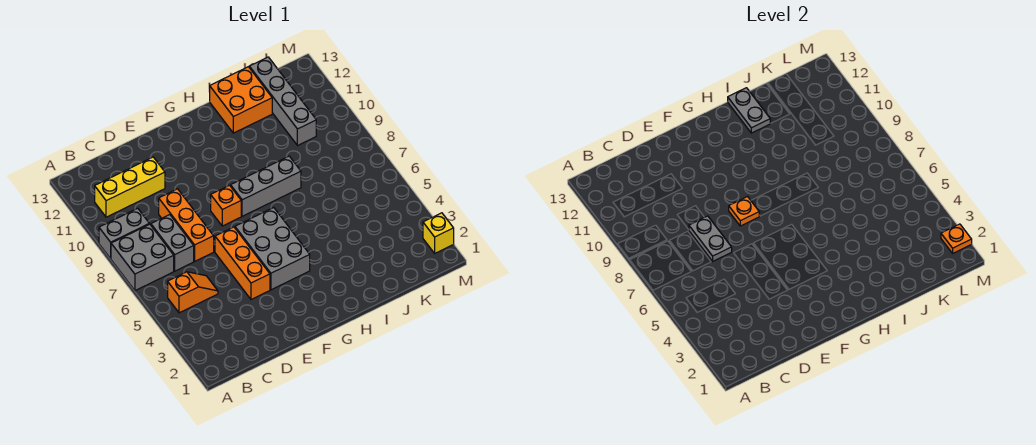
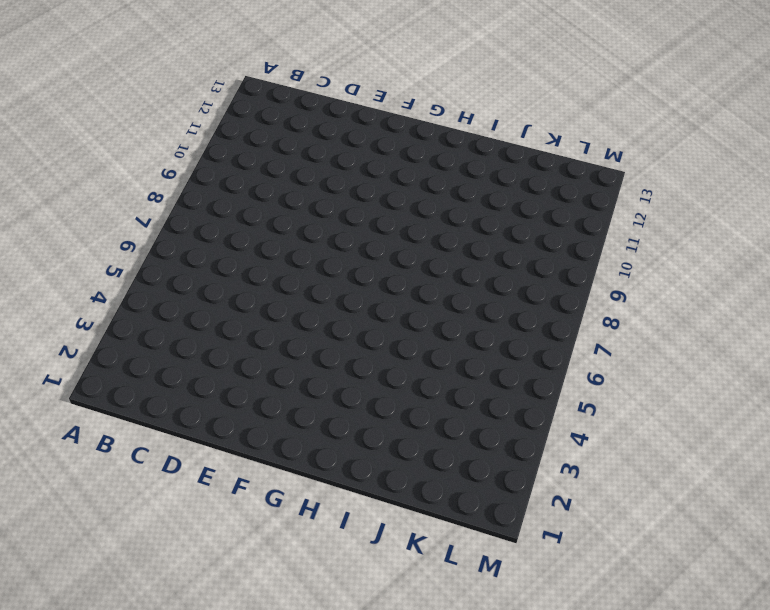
none -> grey brick A7:B8 level 1
none -> grey brick A9:B9 level 1
none -> orange slope B5:C5 level 1 top B

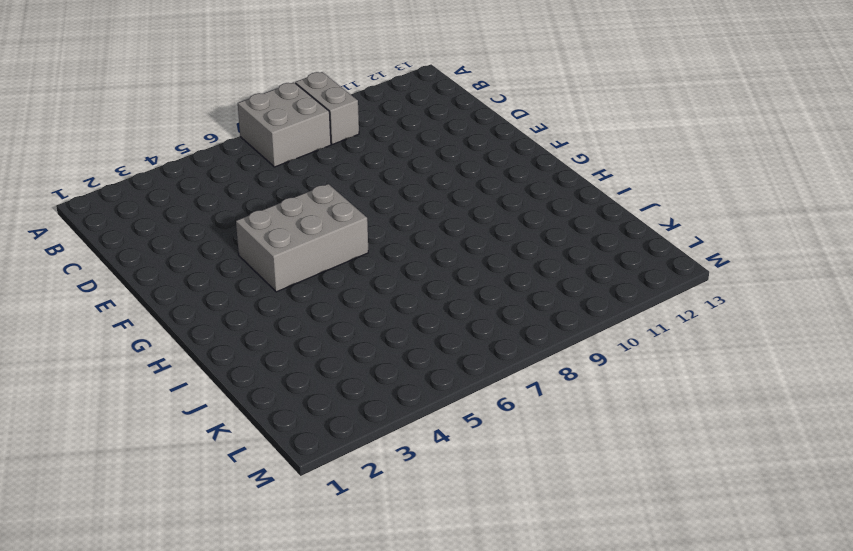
none -> orange slope B5:C5 level 1 top B
none -> yellow brick B11:D11 level 1
none -> grey brick C7:C8 level 1

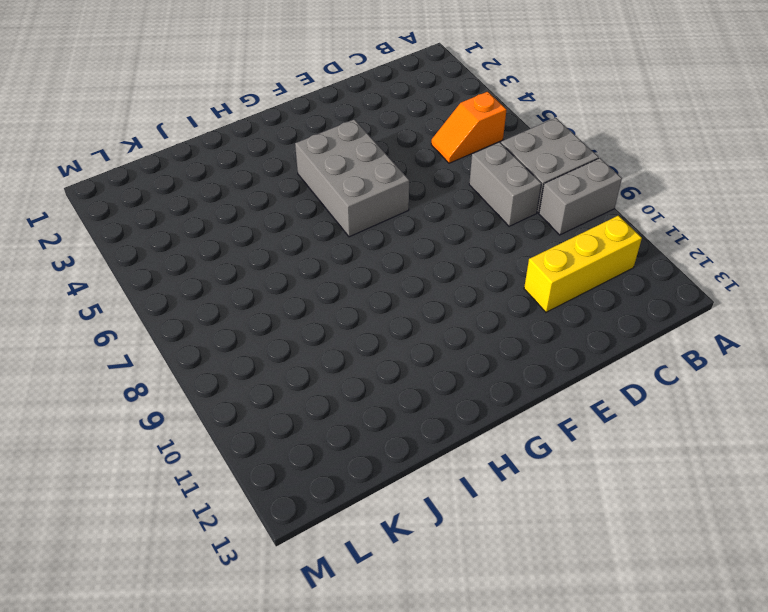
none -> orange brick D7:D9 level 1
none -> orange brick E4:E6 level 1
none -> orange brick F8 level 1

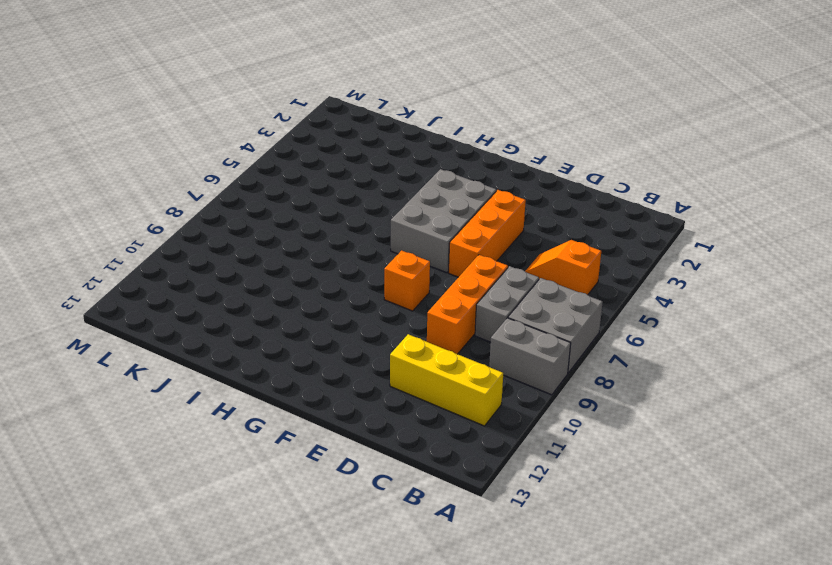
none -> grey brick G8:I8 level 1
none -> orange brick I12:J13 level 1
none -> grey brick K10:K13 level 1

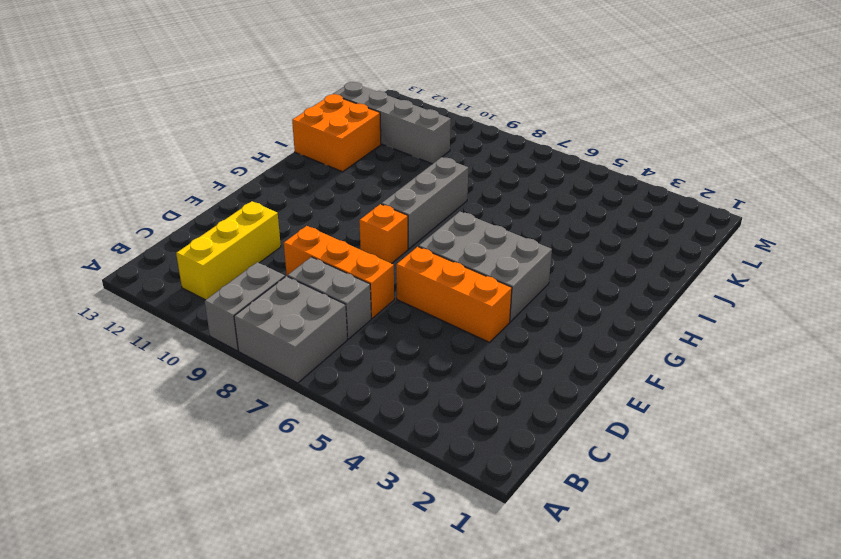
none -> orange slope B5:C5 level 1 top B
none -> yellow brick M2 level 1
none -> grey plate D7:D8 level 2

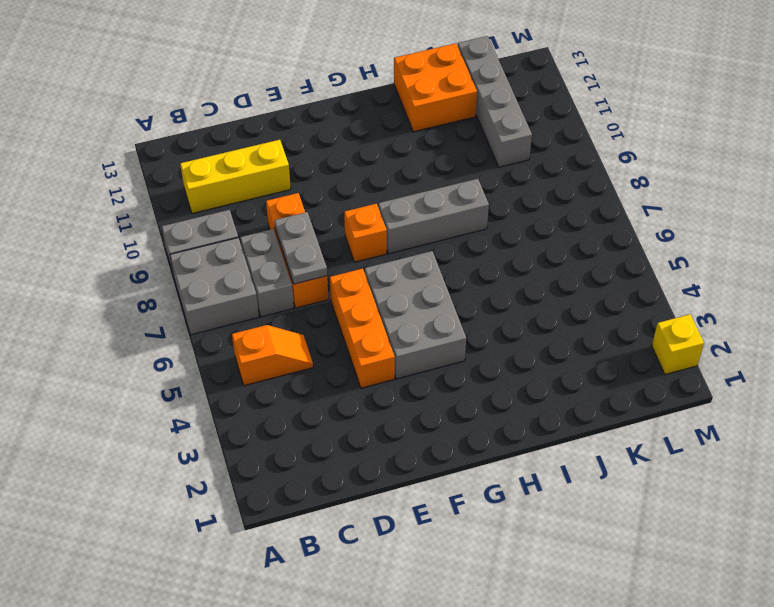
none -> orange plate F8 level 2
none -> grey plate I12:I13 level 2
none -> orange plate M2 level 2

